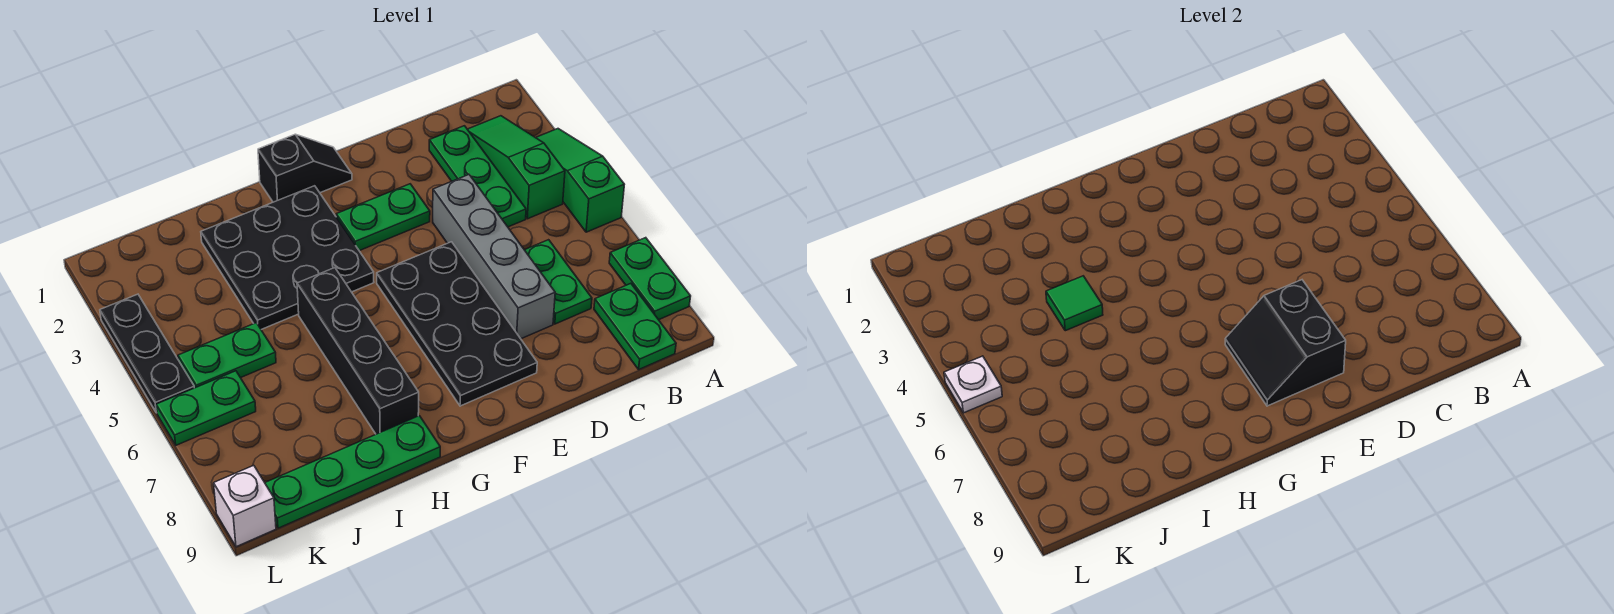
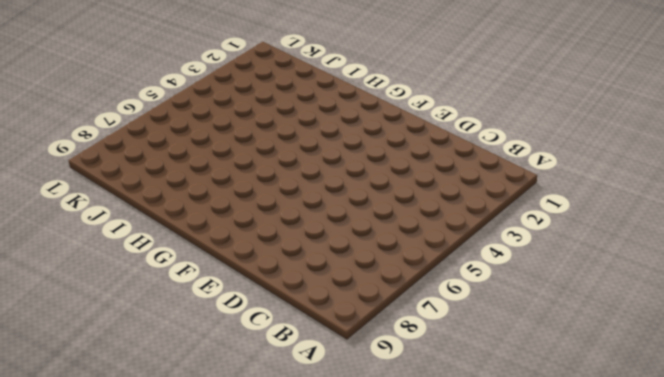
none -> green slope A3:A5 level 1 top 5
none -> green plate A7:A8 level 1
none -> green slope B2:B4 level 1 top 4

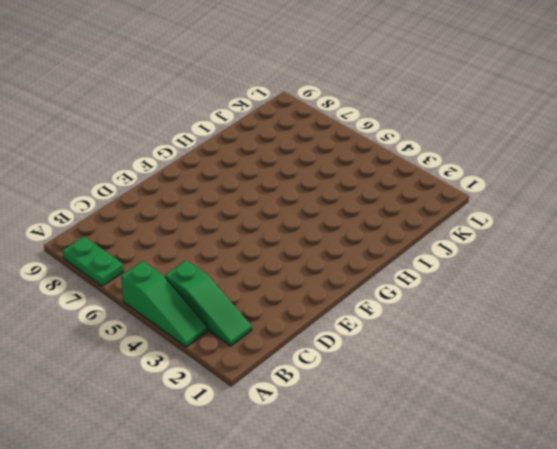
none -> green plate B8:B9 level 1
none -> green plate C2:C4 level 1
none -> green plate C6:C7 level 1

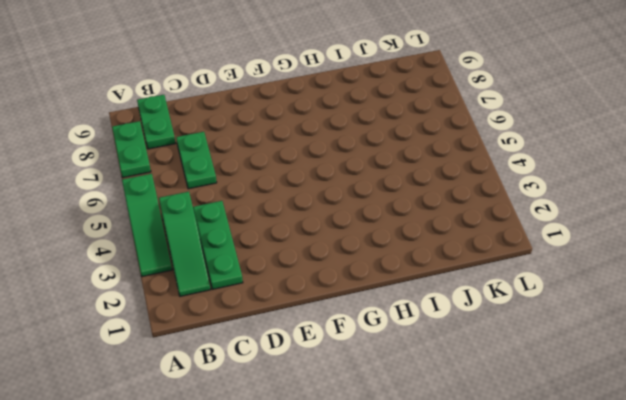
none -> grey brick D4:D7 level 1
none -> green plate E3:F3 level 1
none -> black plate E5:F8 level 1

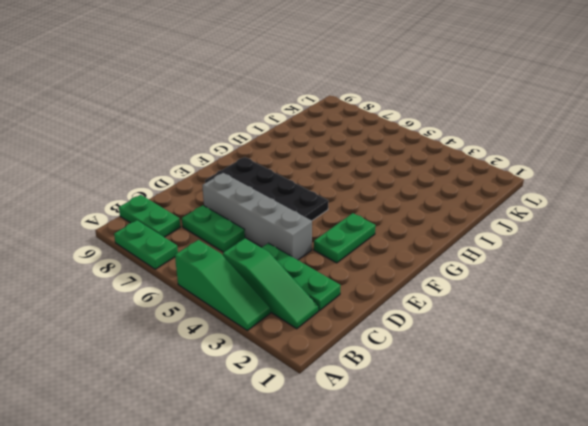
none -> black slope F1:G1 level 1 top G
none -> black plate G2:I4 level 1
none -> black brick H5:H8 level 1

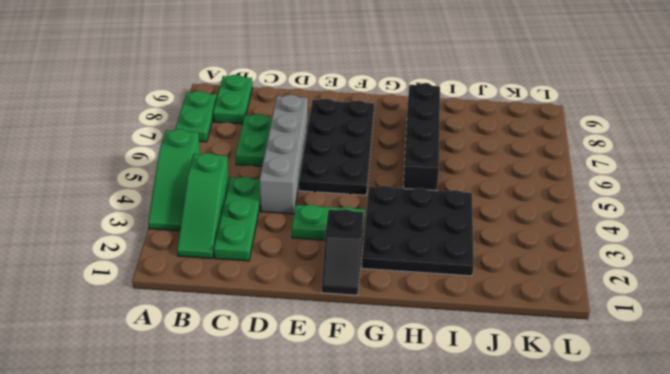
black slope F1:F2 level 1 top 2 -> black slope F1:G1 level 1 top G
none -> green plate H9:K9 level 1
none -> green plate J5:K5 level 1
none -> green plate K6:L6 level 1

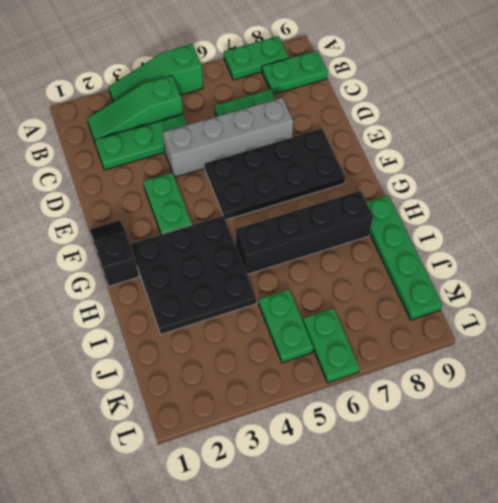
none -> black plate L3:L5 level 1
none -> white brick L9 level 1
none -> black slope E7:F8 level 2 top E

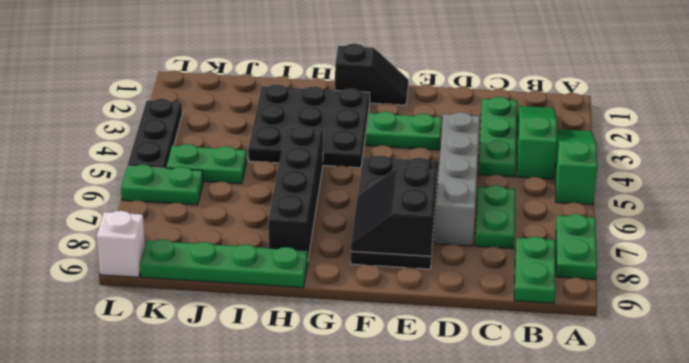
none -> green tile I4 level 2
none -> white plate L5 level 2

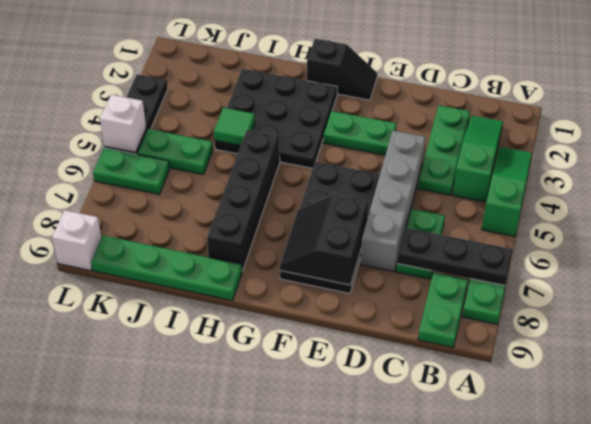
black plate A7:C7 level 2 -> none
white brick L5 level 2 -> white plate L5 level 2

